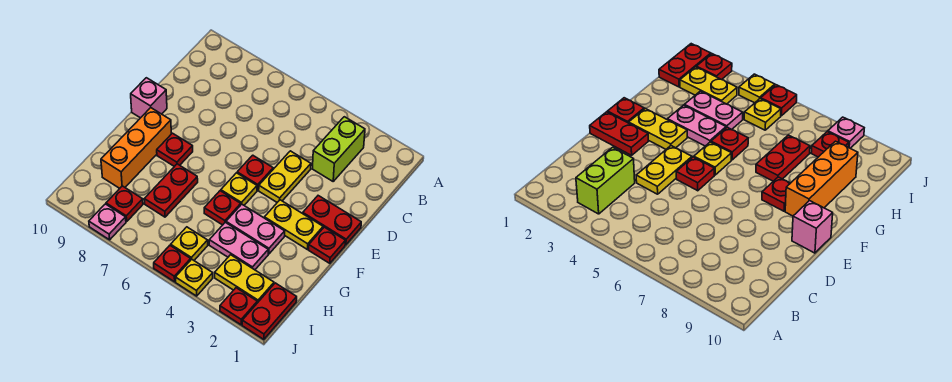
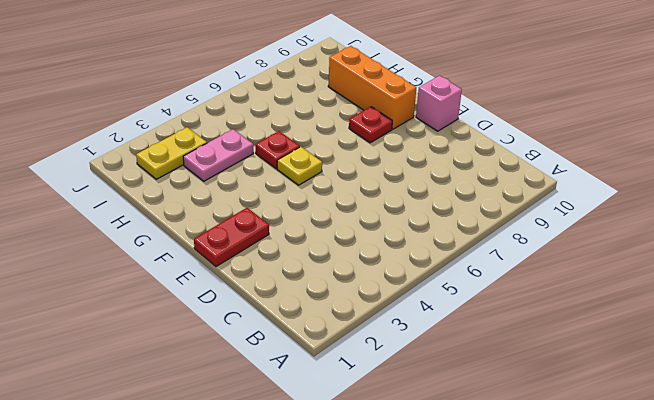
none -> lime brick B3:C3 level 1
none -> yellow plate D4:E4 level 1
none -> red plate E5 level 1

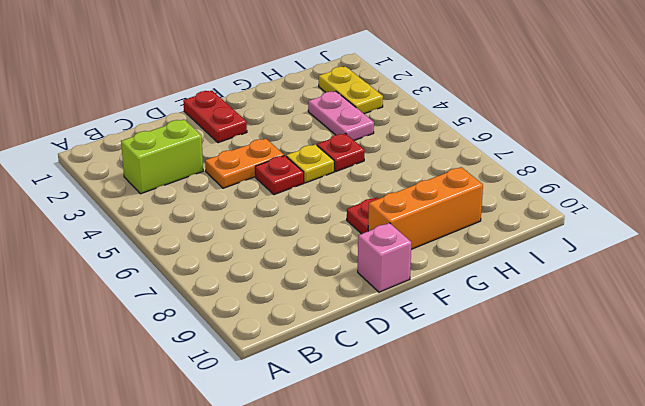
orange plate D4:E4 level 1 -> yellow plate D4:E4 level 1
none -> red plate F1 level 1
none -> yellow plate F2:F3 level 1
none -> pink plate G3:G4 level 1

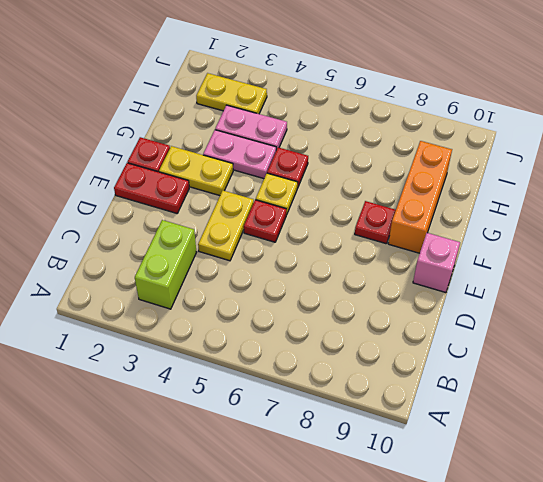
none -> red plate G7:H7 level 1
none -> red plate I1:J1 level 1
none -> yellow plate I5 level 1

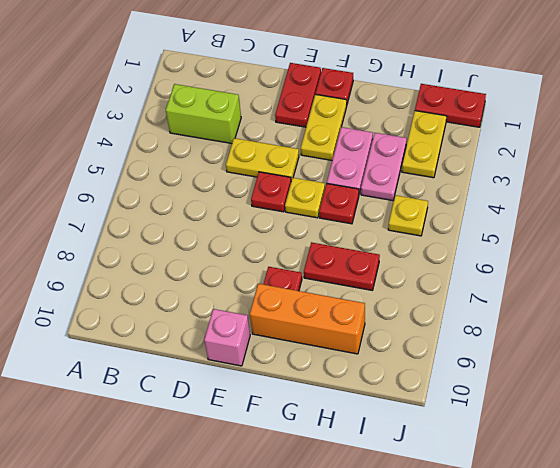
none -> red plate I8 level 1
none -> red plate J2 level 1
none -> yellow plate J4 level 1

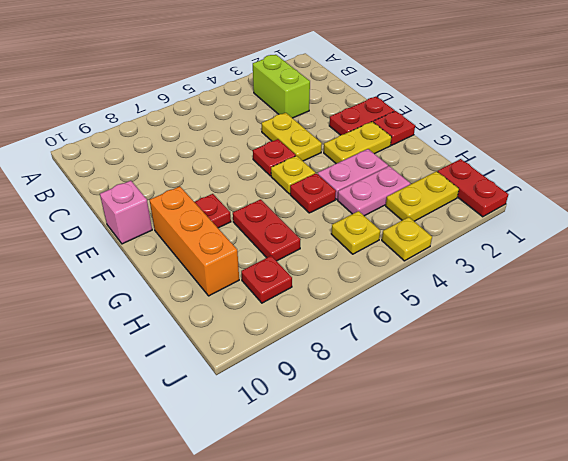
none -> red plate J2 level 1
none -> red plate J5 level 1
none -> pink plate J8 level 1

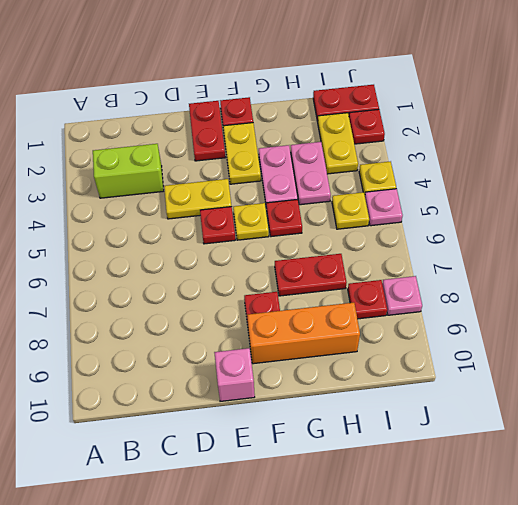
pink plate J5 level 1 -> red plate J5 level 1

